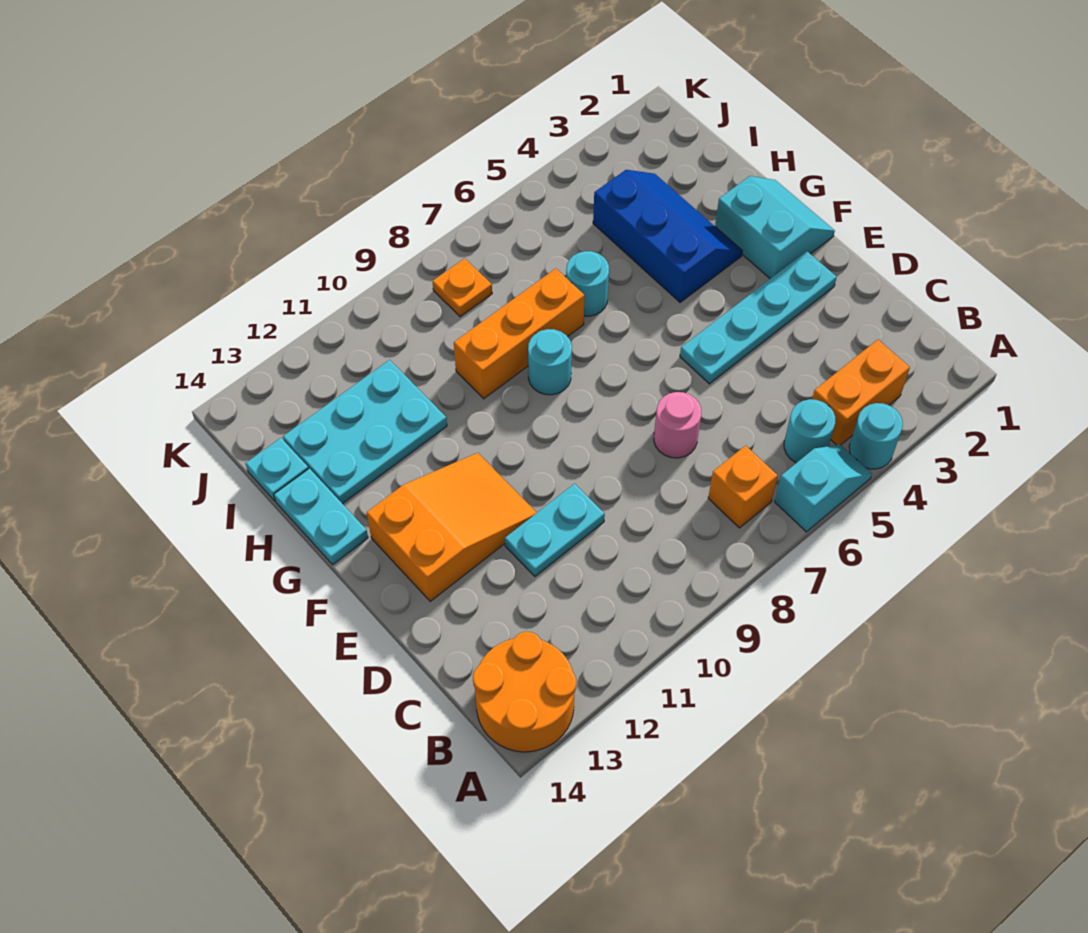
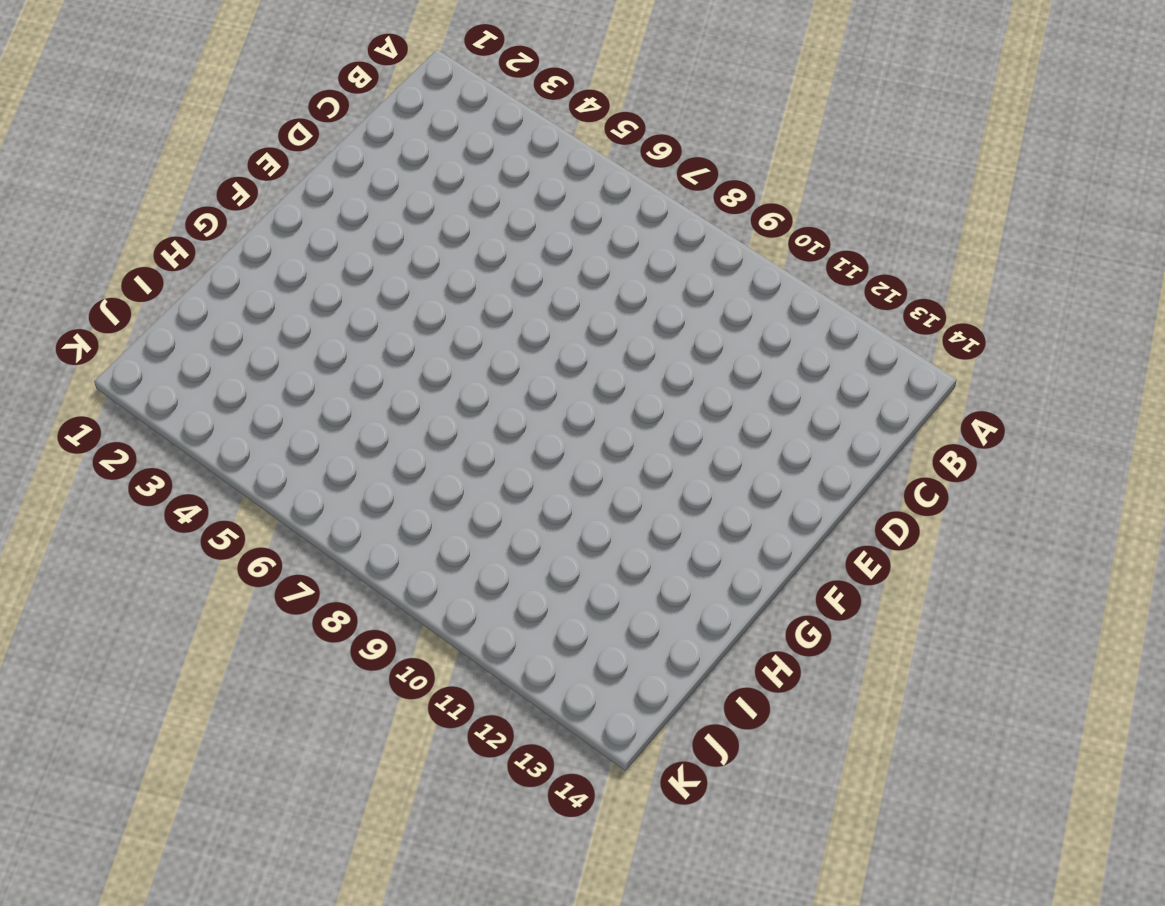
none -> cyan round brick A4 level 1
none -> cyan slope A5:A6 level 1 top 6
none -> orange round brick A13:B14 level 1

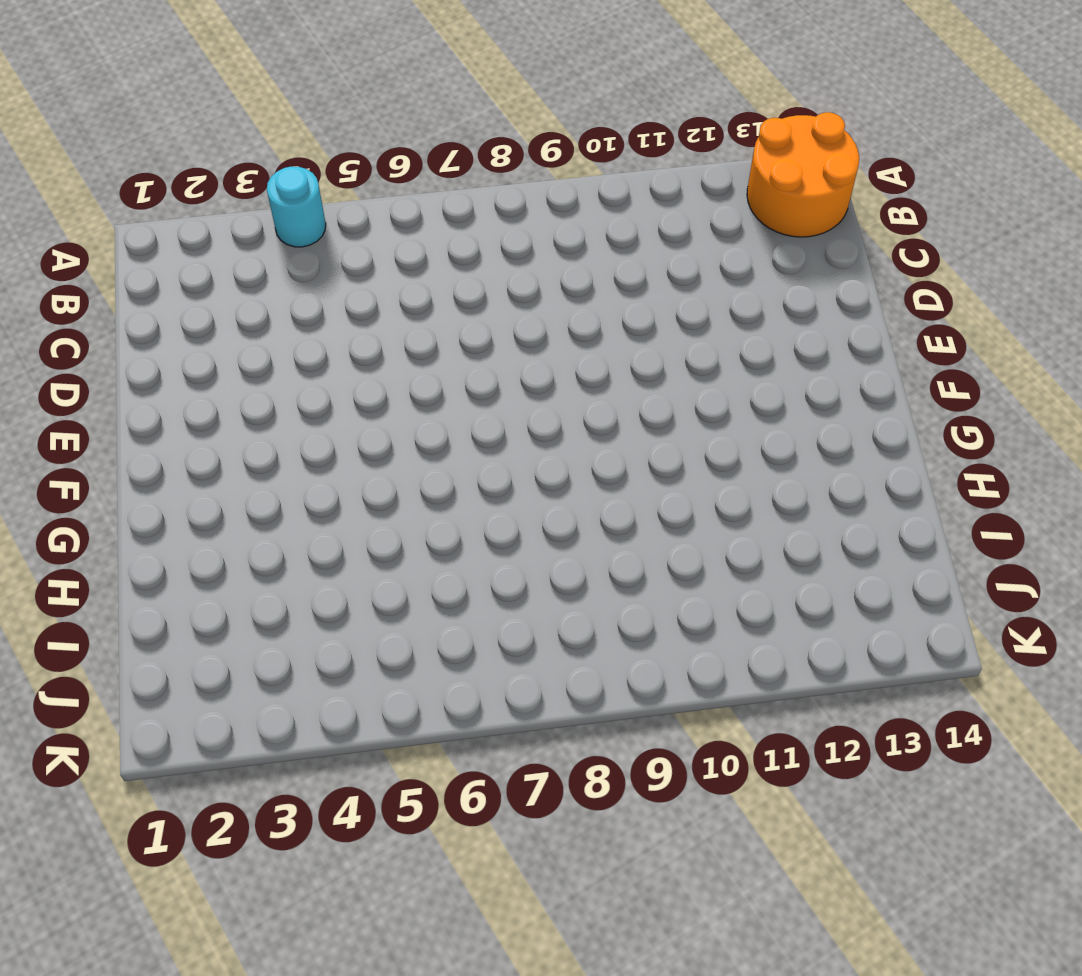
none -> cyan slope A5:A6 level 1 top 6
none -> orange brick B3:B4 level 1
none -> cyan round brick B5 level 1

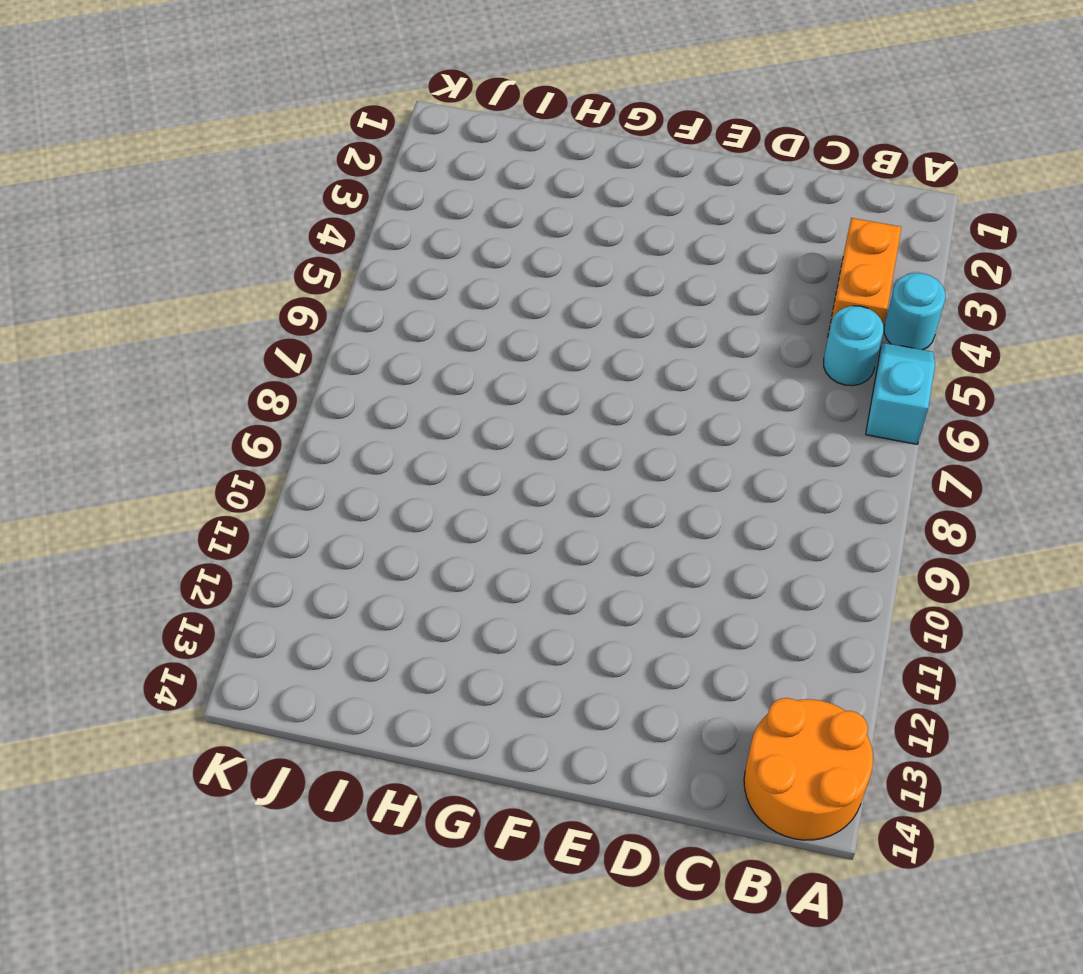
none -> orange brick B7 level 1
none -> pink round brick D7 level 1
none -> cyan plate D10:D11 level 1

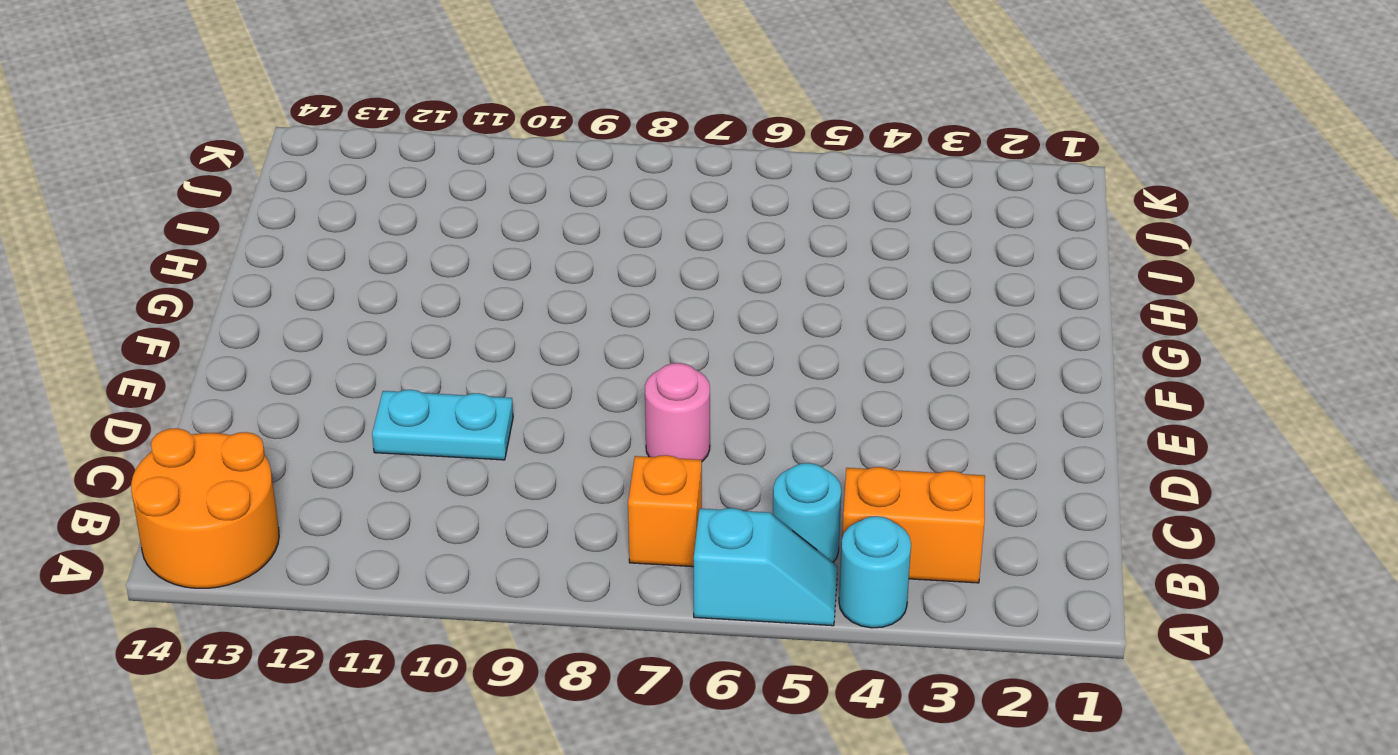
none -> cyan plate E2:E5 level 1
none -> orange slope E11:F13 level 1 top 13
none -> cyan slope F1:G2 level 1 top 2

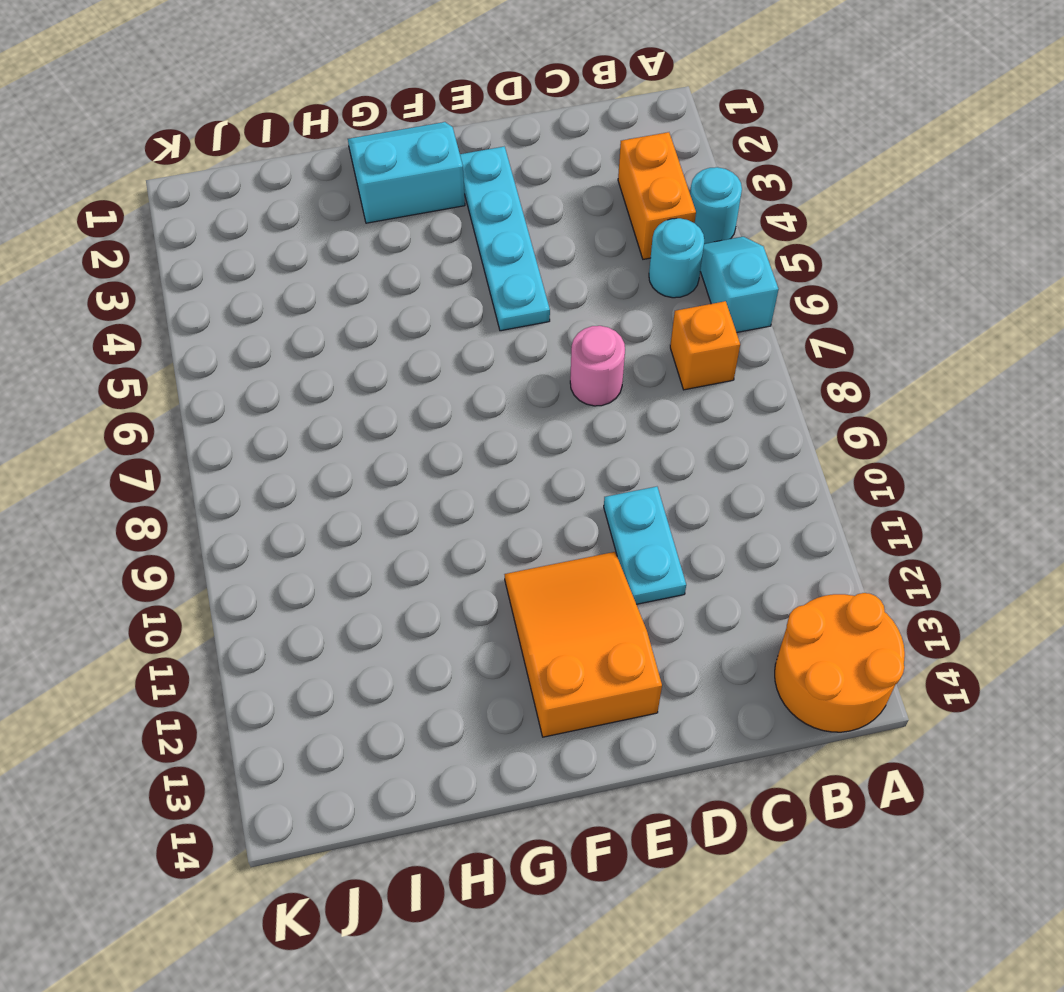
none -> blue slope G3:I4 level 1 top 4
none -> cyan round brick G8 level 1
none -> cyan plate G14:H14 level 1

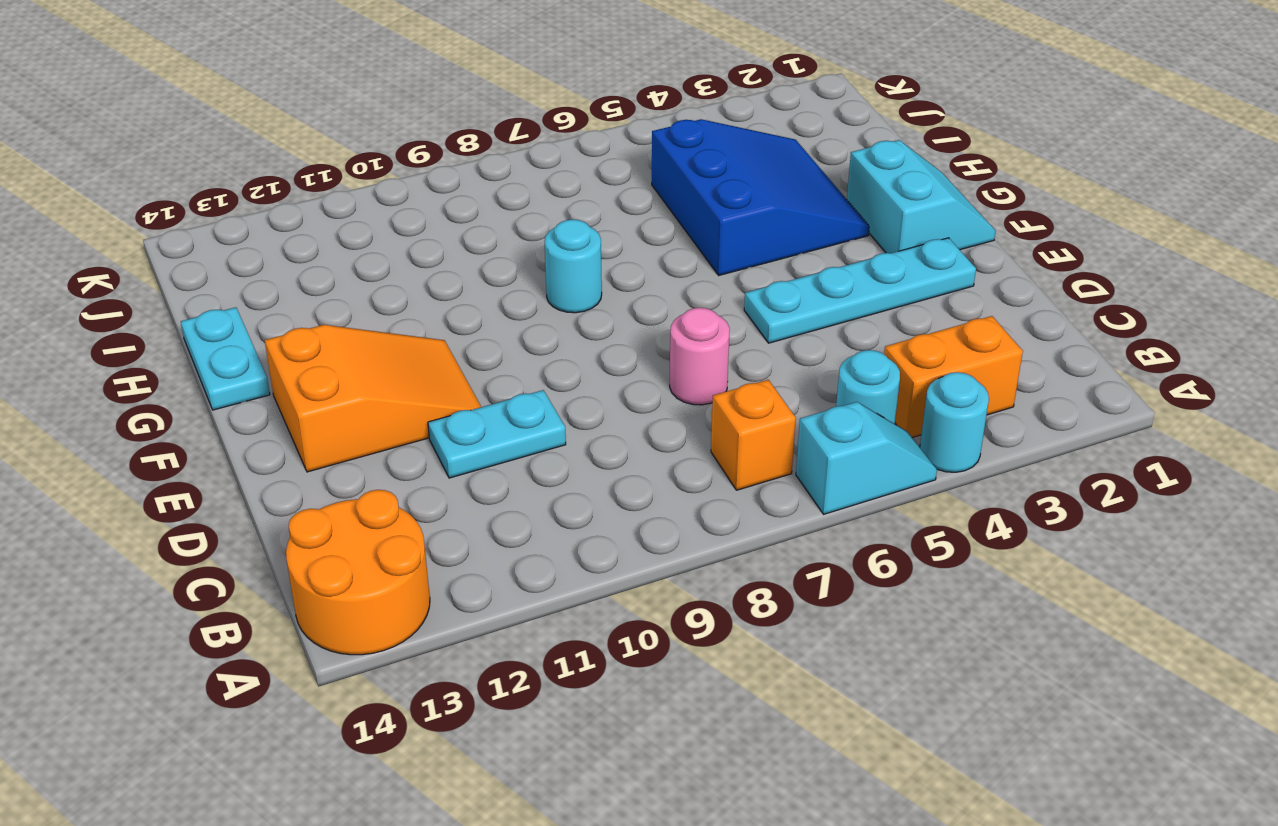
blue slope G3:I5 level 1 top 5 -> blue slope G3:I4 level 1 top 4
none -> cyan round brick H6 level 1
none -> orange brick H7:H9 level 1
none -> cyan plate H11:I13 level 1

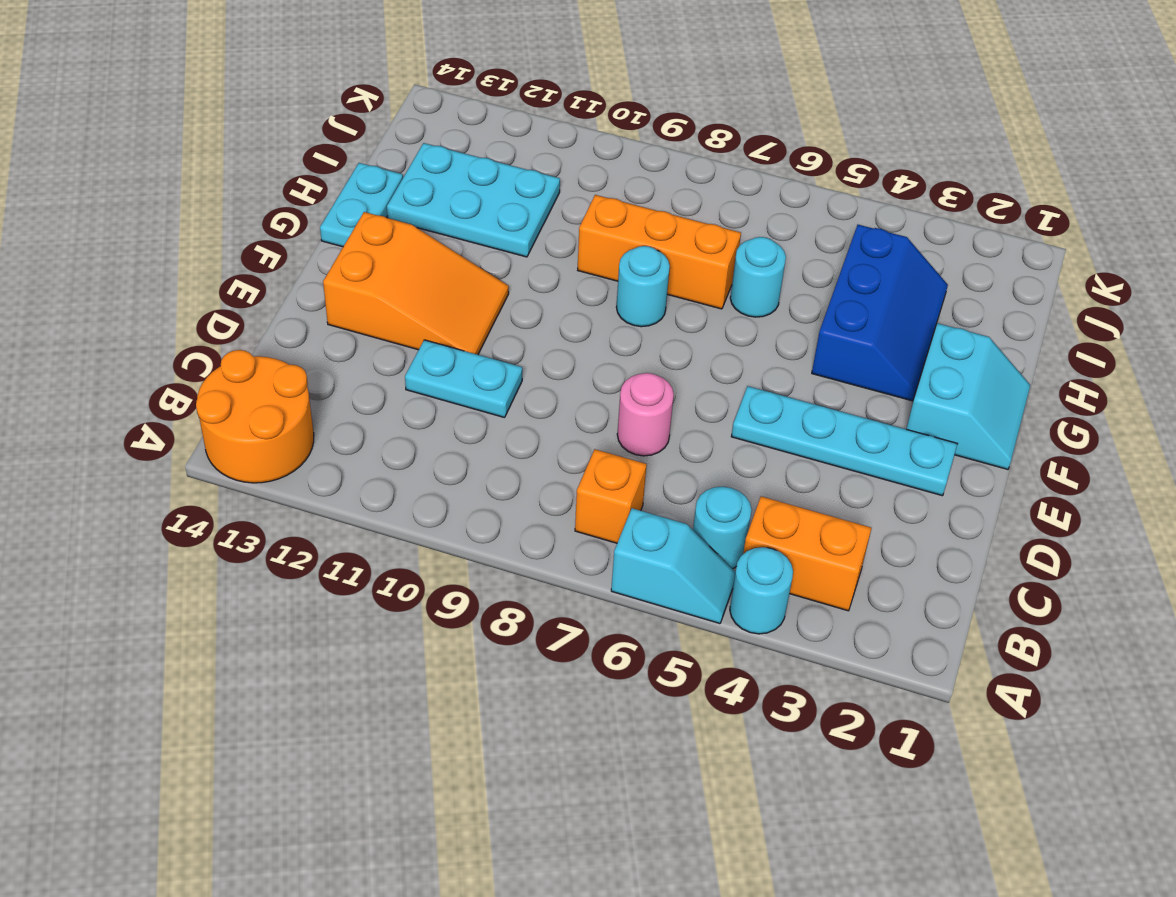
none -> cyan plate I14 level 1
none -> orange plate J8 level 1

